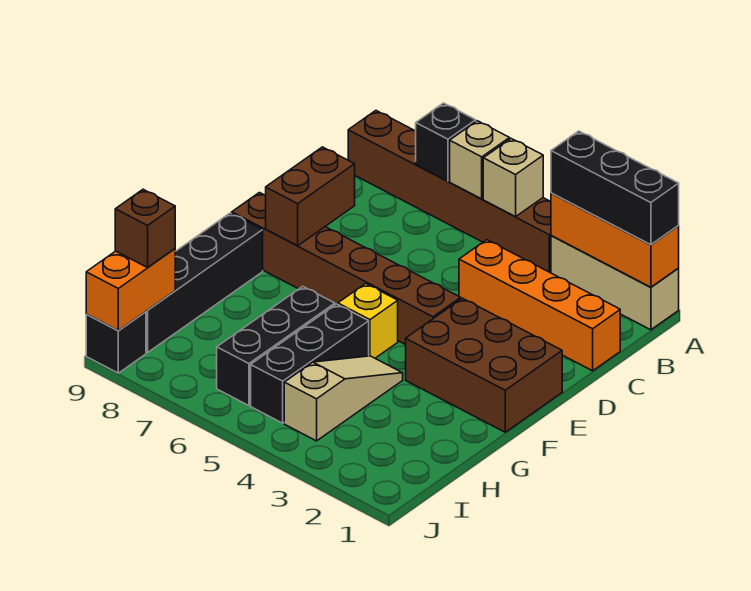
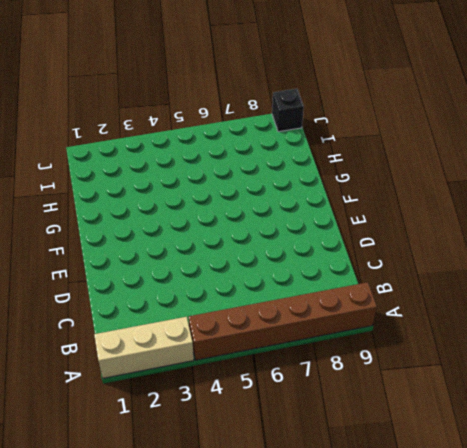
none -> orange brick C1:C4 level 1
none -> brown brick E1:F3 level 1
none -> brown brick E4:E9 level 1

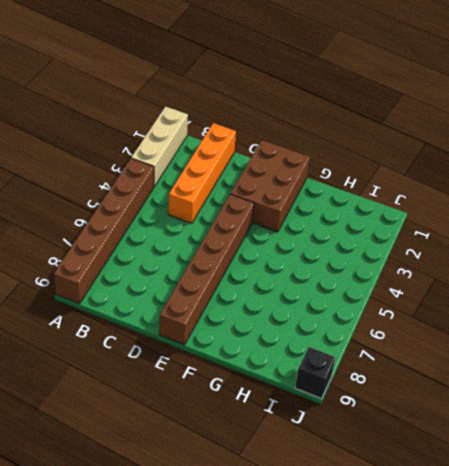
none -> yellow brick F5 level 1
none -> black brick F9:I9 level 1
none -> tan slope G4:I4 level 1 top I

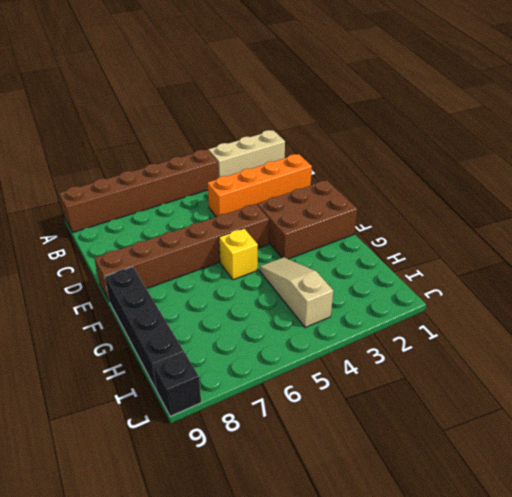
none -> black brick G5:I5 level 1
none -> black brick G6:I6 level 1
none -> orange brick A1:A3 level 2

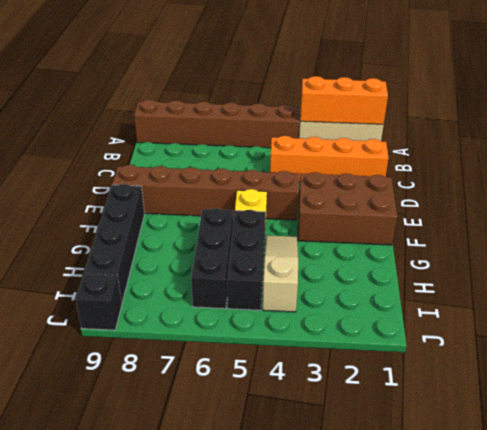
none -> tan brick A5 level 2
none -> tan brick A6 level 2
none -> black brick A7 level 2

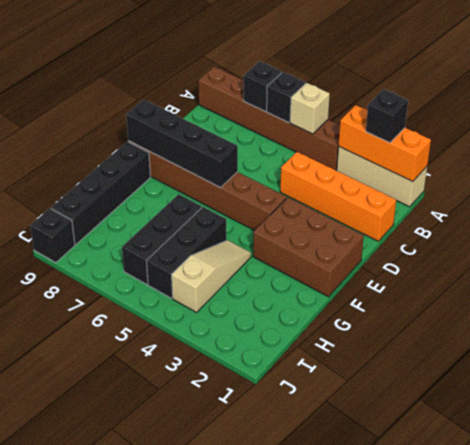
black brick A2 level 3 -> black brick A1:A3 level 3
black brick A6 level 2 -> tan brick A6 level 2
black brick E6:E9 level 2 -> brown brick D8:E8 level 2
none -> yellow brick F5 level 1
none -> orange brick I9:J9 level 2
none -> brown brick I9 level 3

